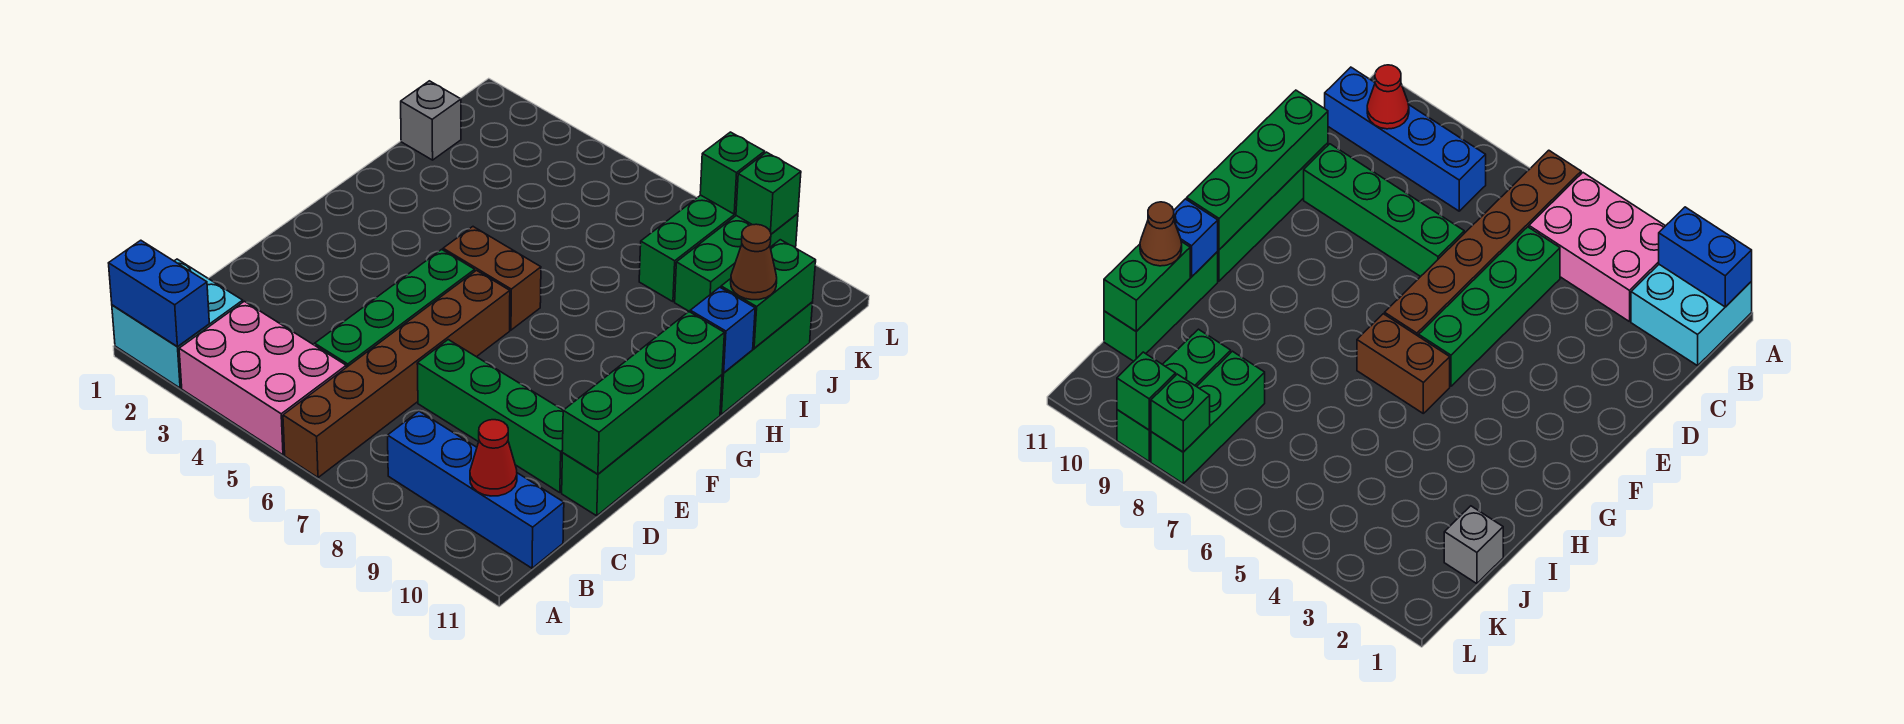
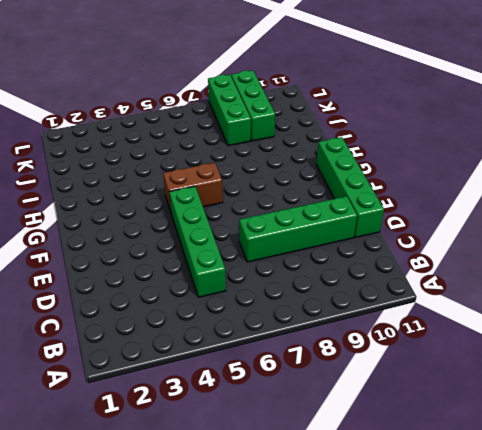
none -> cyan brick A1:B2 level 1
none -> pink brick A3:B5 level 1
none -> brown brick A6:F6 level 1

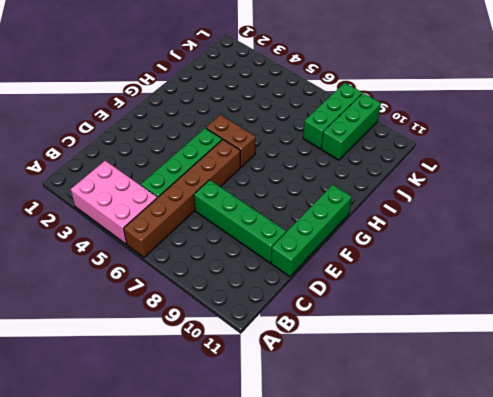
none -> cyan brick A1:B2 level 1
none -> blue brick B8:B11 level 1
none -> green brick H11:J11 level 1

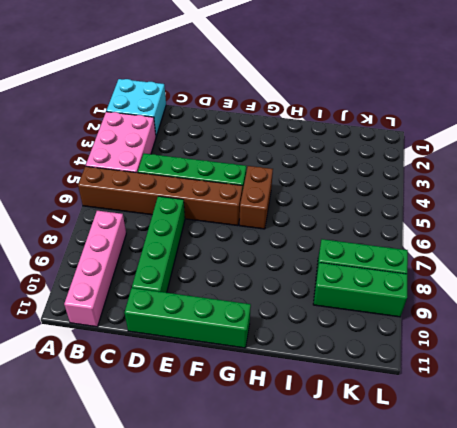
pink brick B8:B11 level 1 -> blue brick B8:B11 level 1
none -> green brick H11:J11 level 1
none -> grey brick J1 level 1
none -> blue brick A1:A2 level 2

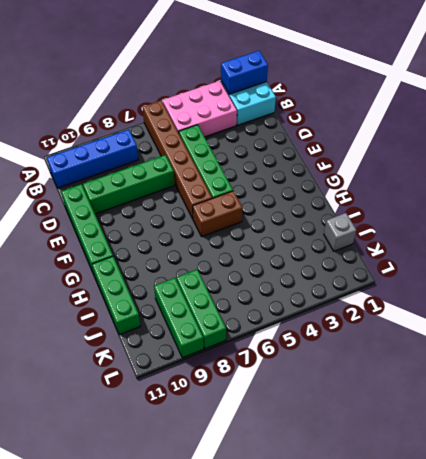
none -> red cone B10 level 2
none -> green brick D11:G11 level 2
none -> blue brick H11 level 2

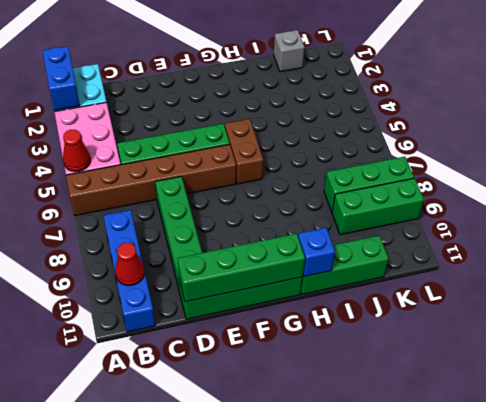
red cone A5 level 2 -> none
none -> green brick I11:J11 level 2
none -> green brick L8 level 2
none -> green brick L9 level 2

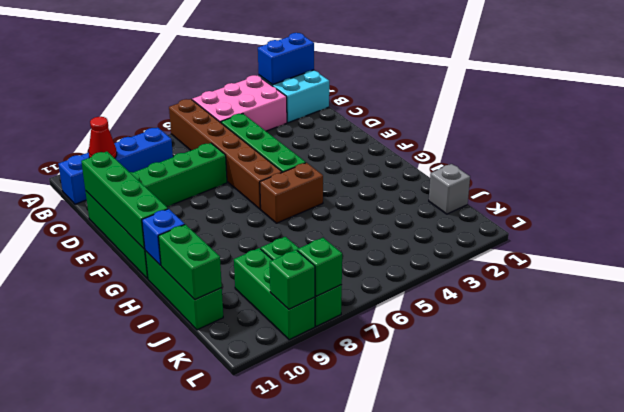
none -> brown cone I11 level 3

